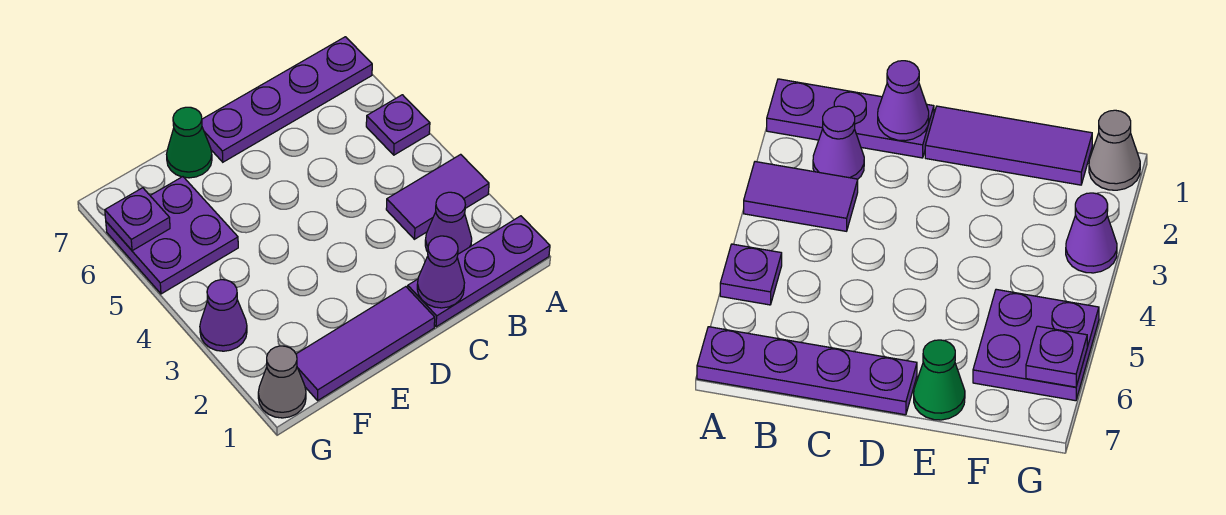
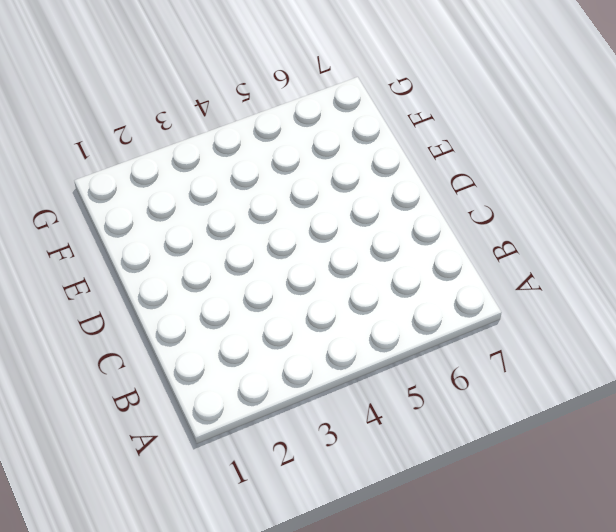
none -> purple plate A1:C1 level 1
none -> purple tile A3:B3 level 1
none -> purple plate A5 level 1

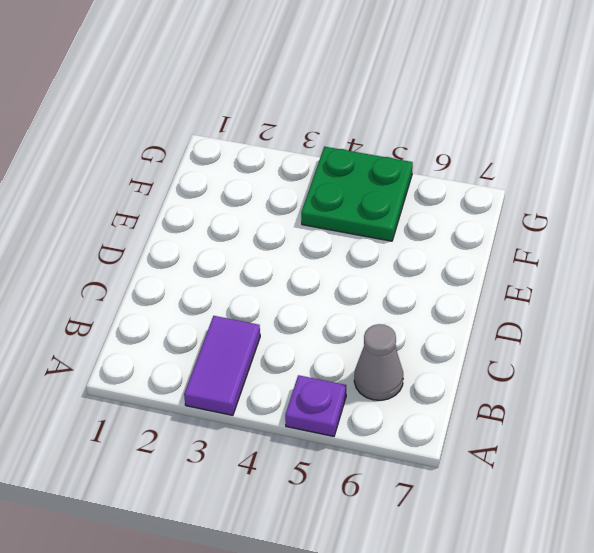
grey cone B6 level 1 -> grey cone G1 level 1
green plate F4:G5 level 1 -> purple plate F5:G6 level 1
none -> purple plate A1:C1 level 1
none -> purple plate A7:D7 level 1
none -> purple cone B2 level 1

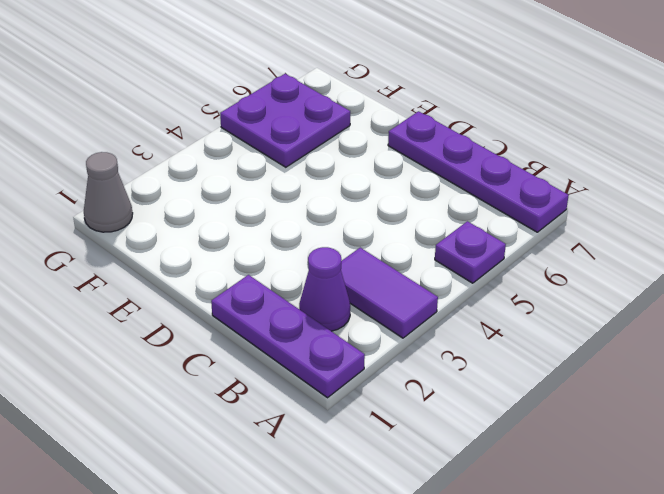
none -> purple tile D1:F1 level 1
none -> green cone E7 level 1
none -> purple cone G3 level 1

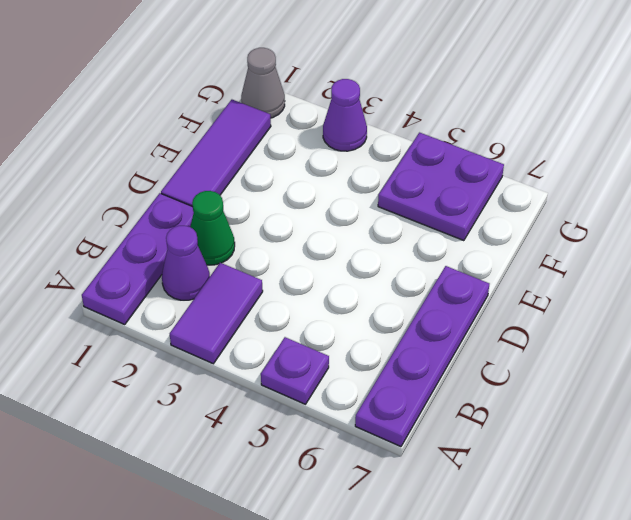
green cone C2 level 1 -> green cone E7 level 1
none -> purple cone C1 level 2
none -> purple plate G6 level 2

